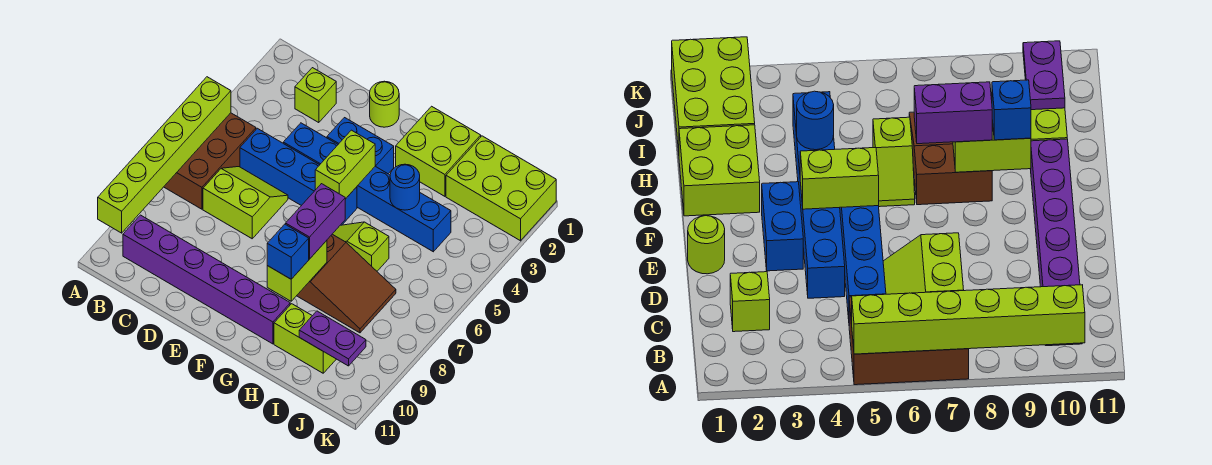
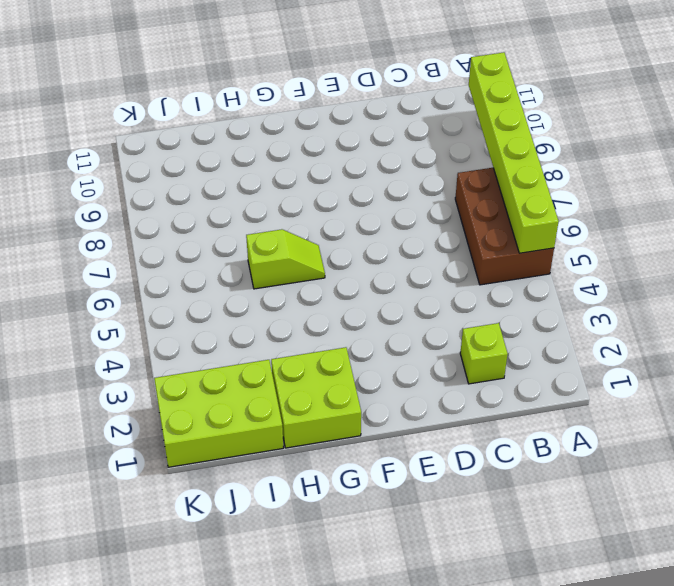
none -> purple brick B10:G10 level 1
none -> blue brick C5:F5 level 1
none -> lime slope C6:D7 level 1 top 7

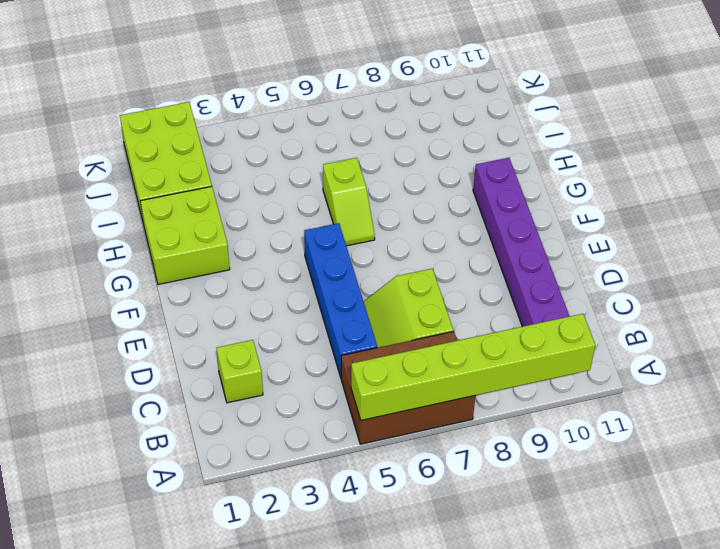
none -> blue brick D4:I4 level 1
none -> lime round brick E1 level 1
none -> blue brick E3:F3 level 1

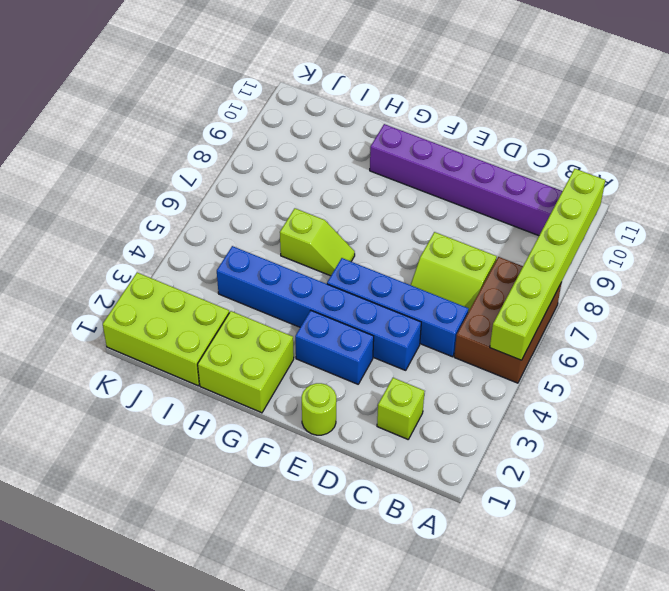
none -> brown slope G7:I8 level 1 top G
none -> lime brick H10:I10 level 1
none -> lime brick F4:F5 level 2

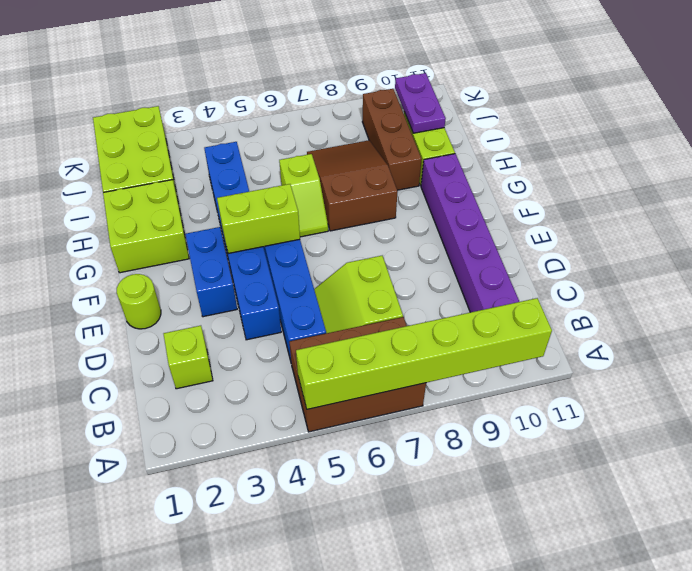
brown brick H9:J9 level 1 -> none
none -> lime brick G8:G9 level 2
none -> blue round brick H4 level 2
none -> purple brick G7:G8 level 3

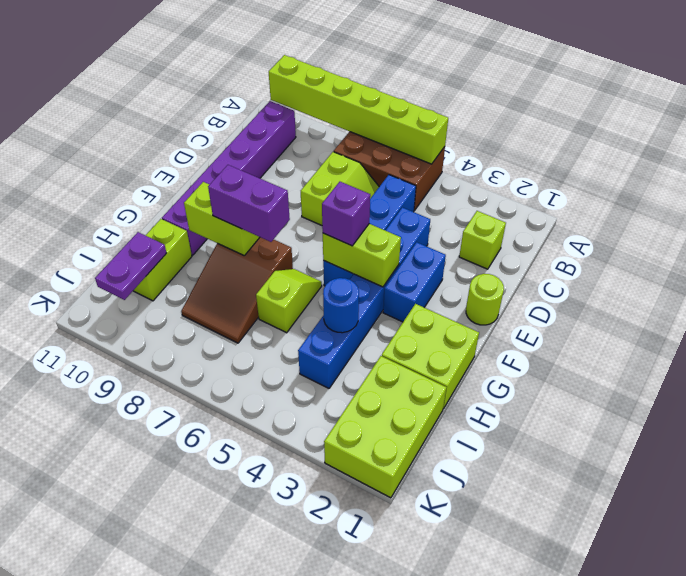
purple brick F5 level 3 -> none
none -> blue brick G9 level 3

